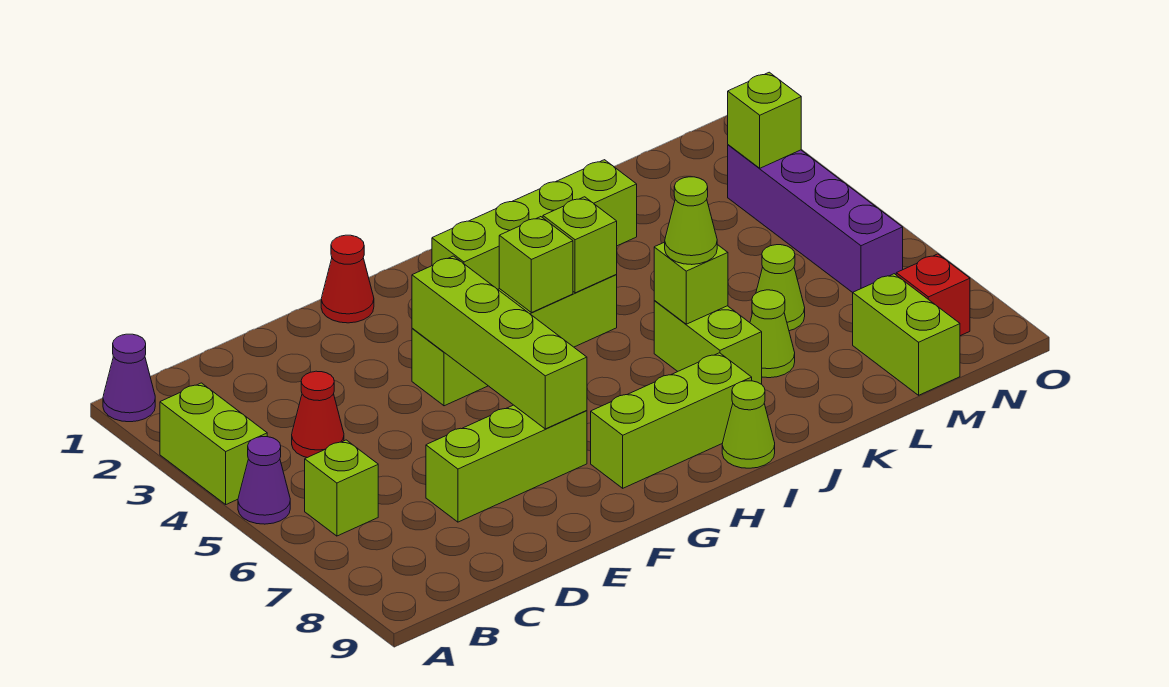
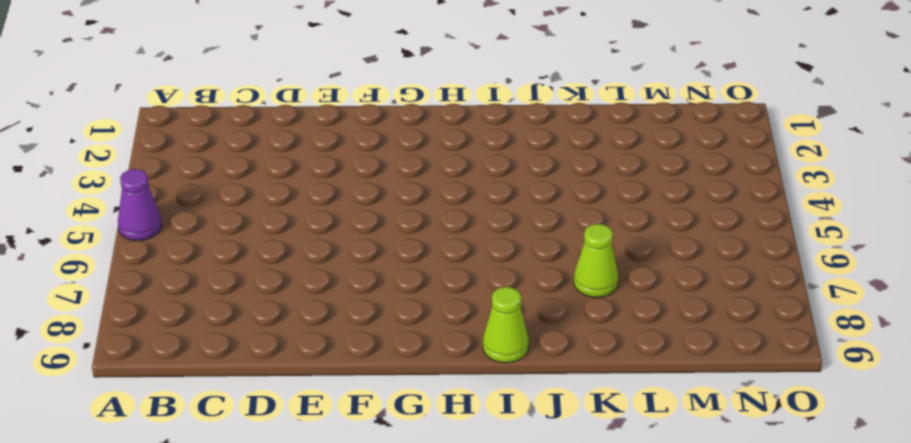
none -> purple cone A1 level 1
none -> lime brick A3:A4 level 1
none -> lime brick B6 level 1

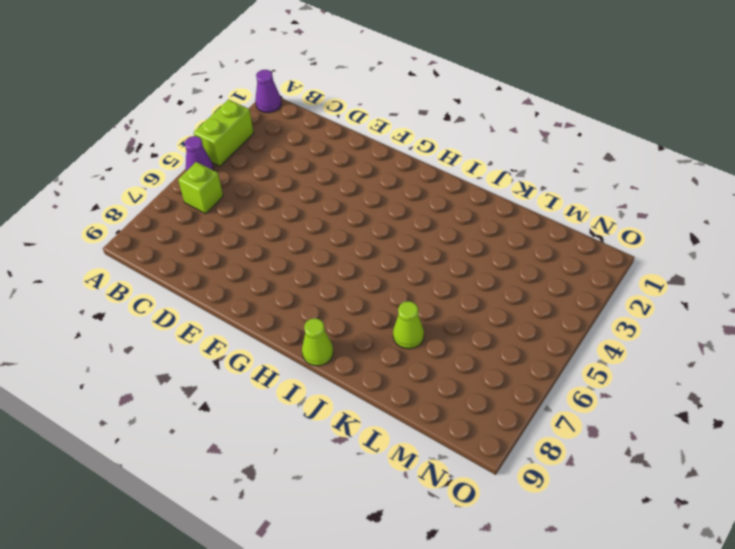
none -> red cone C4 level 1
none -> lime brick D7:F7 level 1
none -> red cone F1 level 1

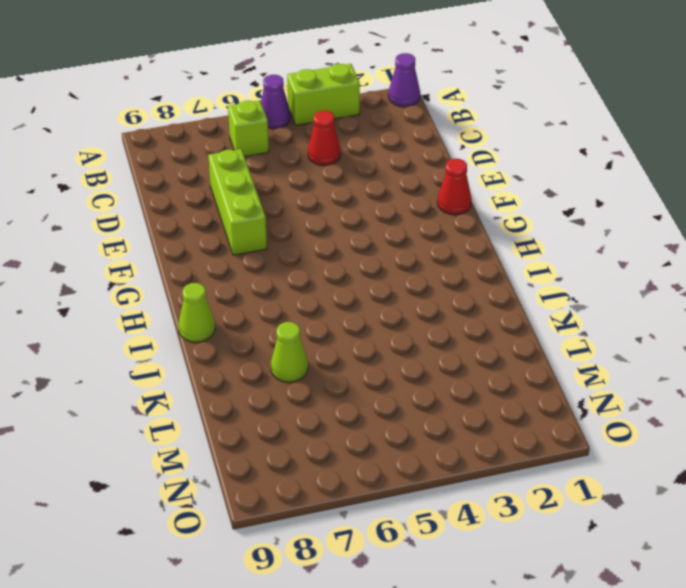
none -> lime brick F4:I4 level 1
none -> lime brick G8:I8 level 1
none -> lime brick H2:K2 level 1

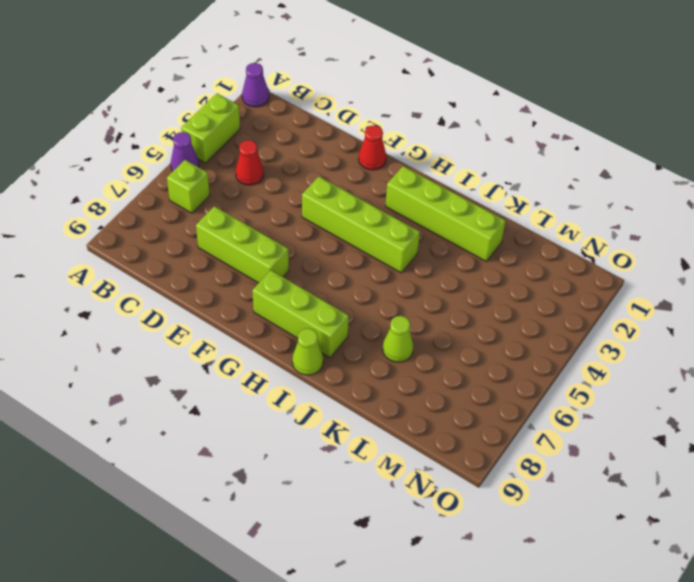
none -> lime brick J6:J7 level 1
none -> lime cone L6 level 1
none -> lime brick M8:M9 level 1

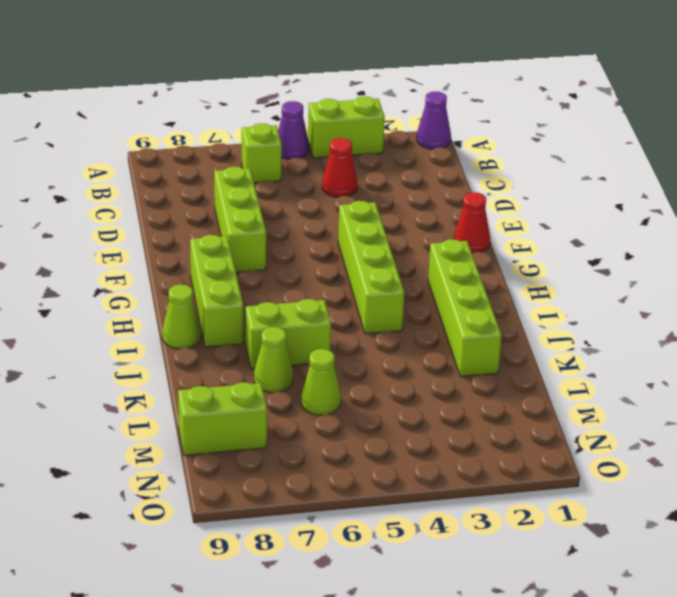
none -> purple brick N3:N6 level 1
none -> red brick N8 level 1
none -> lime brick F4:F7 level 2

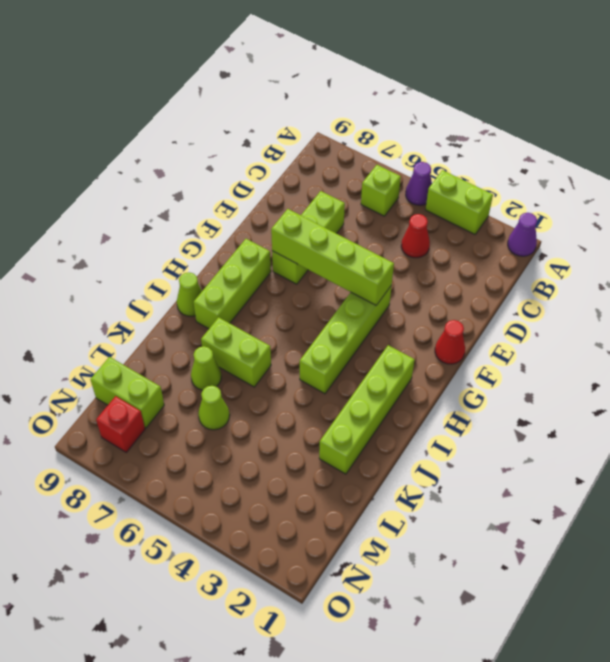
none -> purple brick N3:N6 level 1
none -> lime brick H4 level 2
none -> lime brick I4 level 2

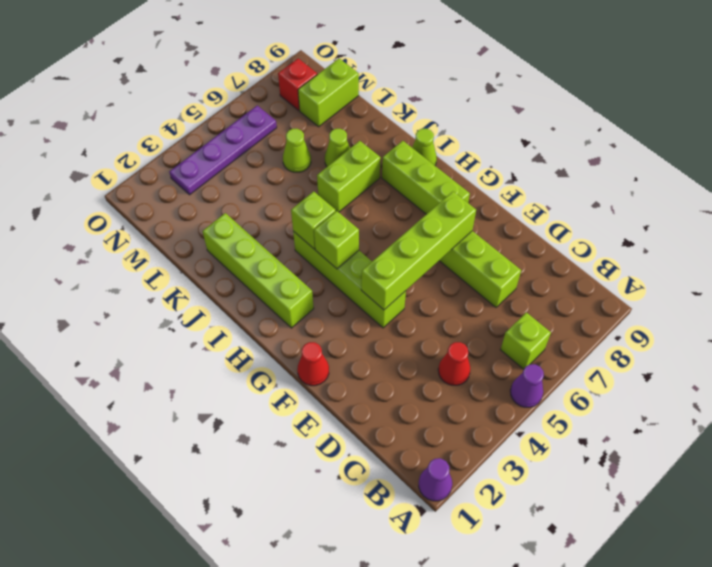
purple plate N3:N6 level 1 -> purple brick N3:N6 level 1
none -> lime brick A3:A4 level 1
none -> lime brick J6 level 2
none -> lime brick N3 level 2

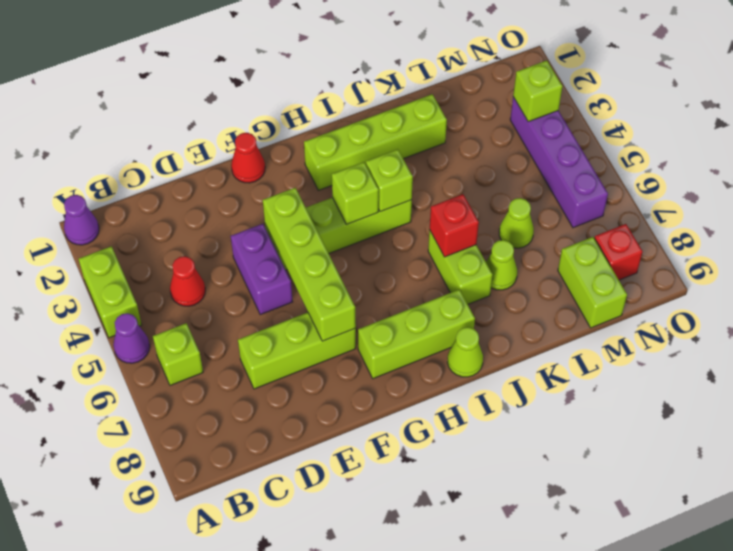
purple brick E4:E5 level 1 -> none
red brick J6 level 2 -> lime brick J6 level 2
none -> lime cone J6 level 3

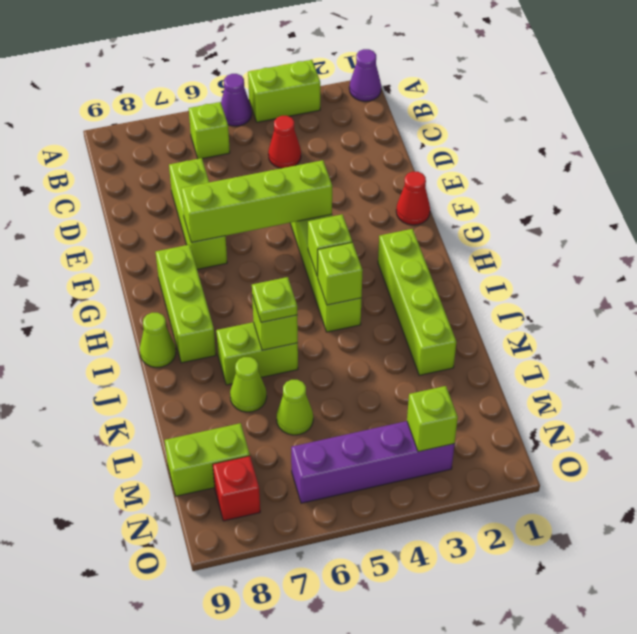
lime plate J6 level 3 -> lime cone J6 level 3

